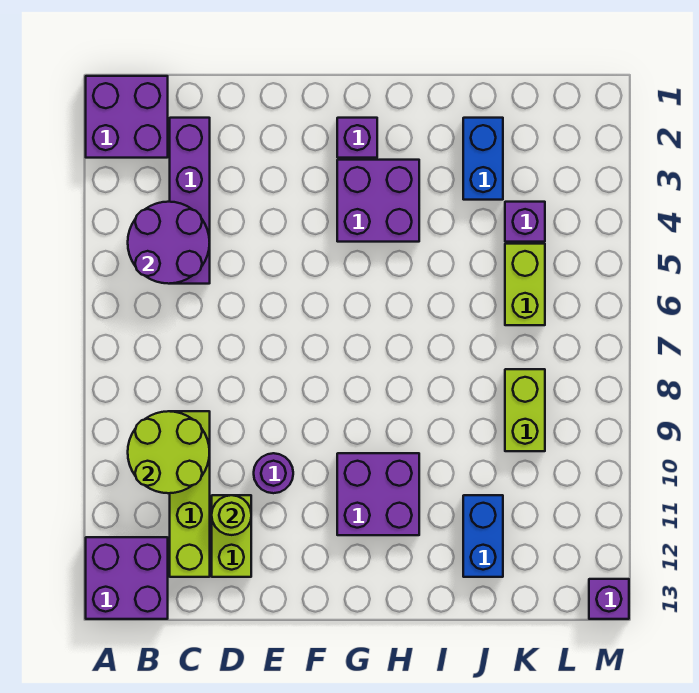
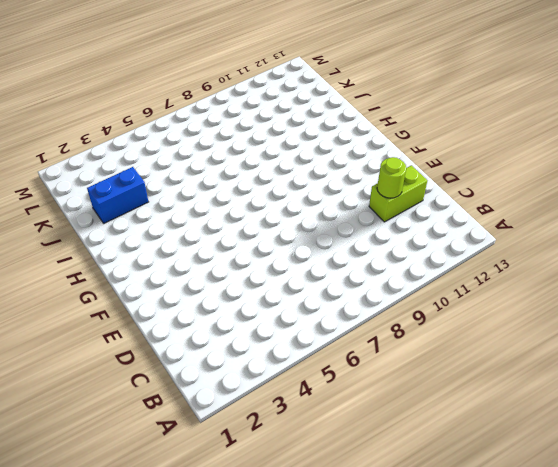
none -> purple brick A1:B2 level 1
none -> purple brick A12:B13 level 1
none -> purple brick C2:C5 level 1

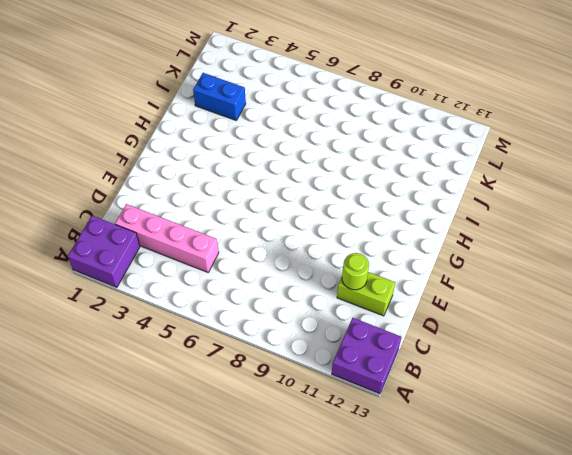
pink brick C2:C5 level 1 -> purple brick C2:C5 level 1
none -> lime brick C9:C12 level 1
none -> purple round brick E10 level 1
none -> purple brick G2 level 1

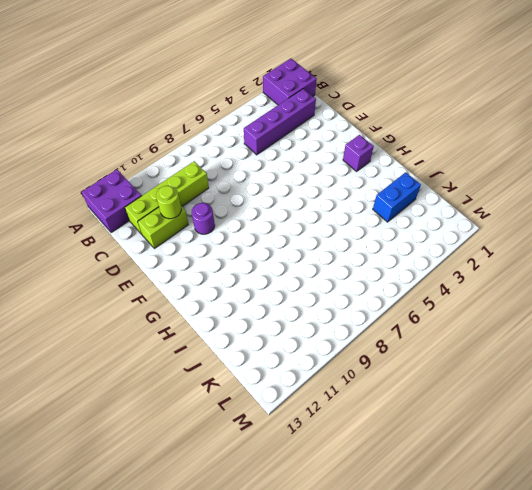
none -> purple brick G3:H4 level 1
none -> purple brick G10:H11 level 1
none -> blue brick J11:J12 level 1

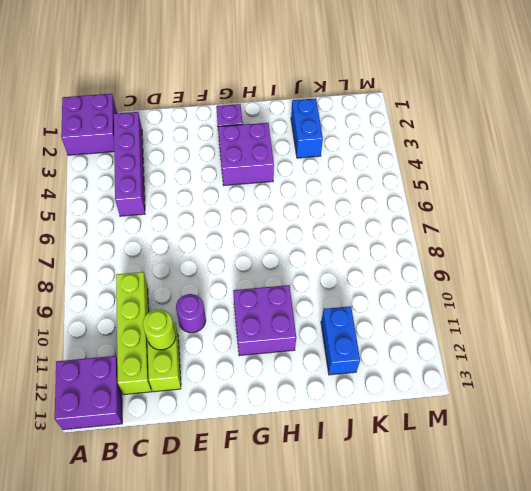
none -> purple brick K4 level 1
none -> lime brick K5:K6 level 1
none -> lime brick K8:K9 level 1

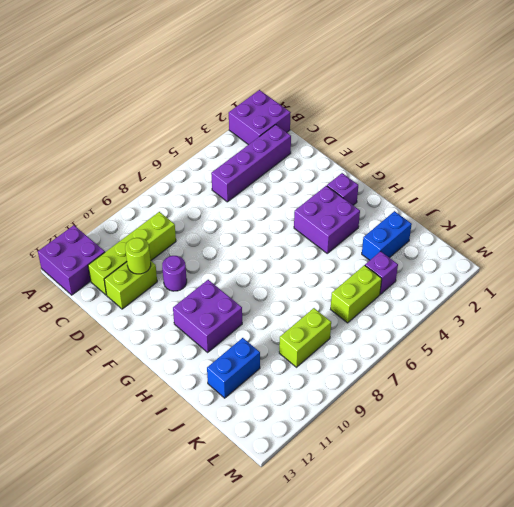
none -> purple brick M13 level 1
none -> purple round brick B4:C5 level 2
none -> lime round brick B9:C10 level 2

